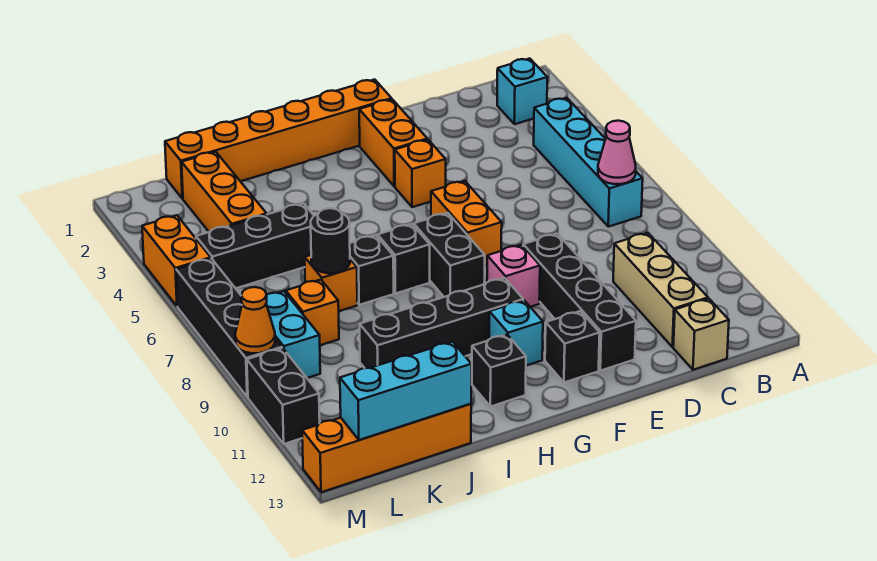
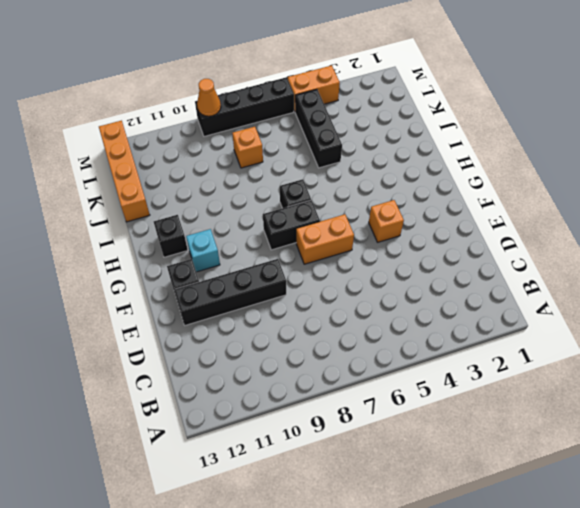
none -> cyan brick B2 level 1
none -> cyan brick B4:B7 level 1
none -> tan brick C10:C12 level 1
none -> tan brick C13 level 1

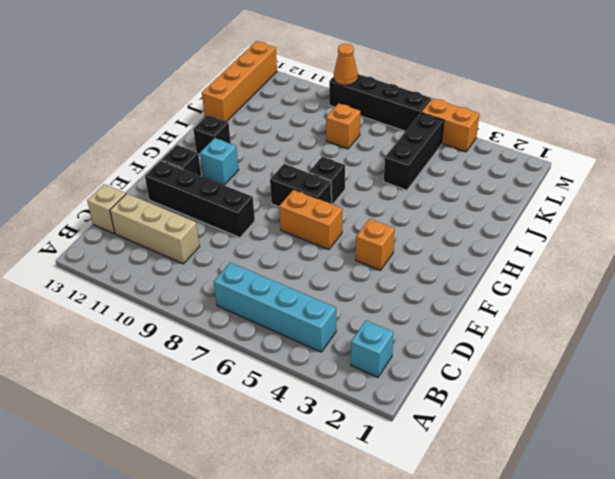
none -> orange brick F1:K1 level 1
none -> orange brick F2:F3 level 1
none -> pink brick F9 level 1
none -> black brick G10:J10 level 1

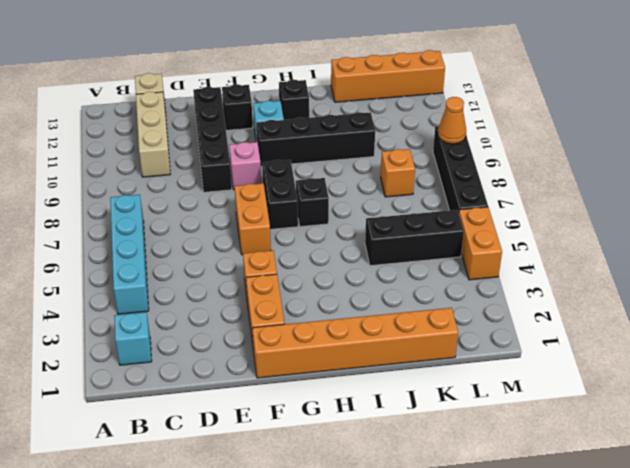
none -> black brick I7 level 1
none -> orange brick J7 level 1
none -> orange brick K2:K4 level 1
none -> cyan brick L8:L9 level 1

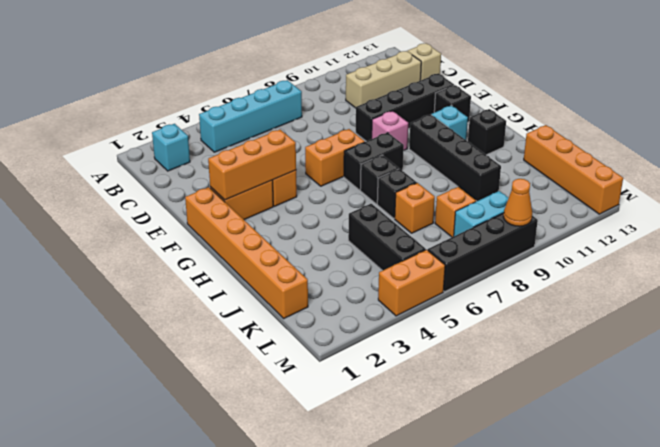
orange brick F2:F4 level 2 -> orange brick K2:K4 level 1
none -> black brick M10:M11 level 1
none -> pink cone B7 level 2
none -> black round brick J7 level 2
none -> cyan brick J13:L13 level 2

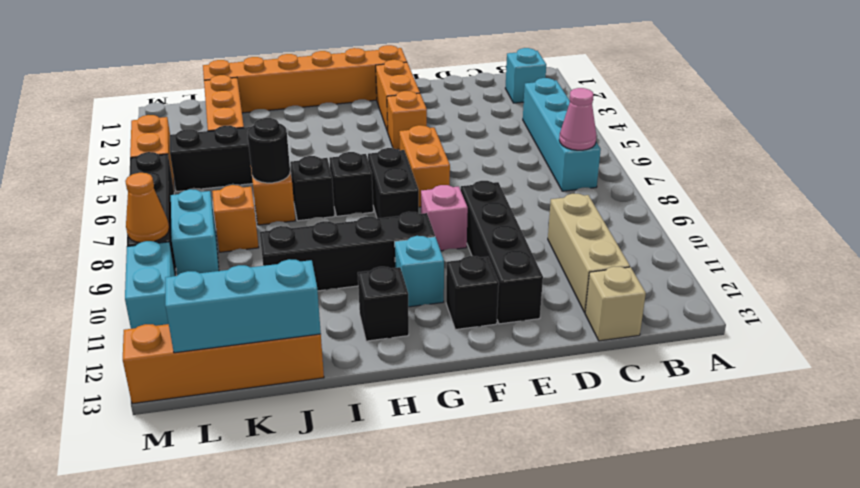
cyan brick M10:M11 level 1 -> black brick M10:M11 level 1

